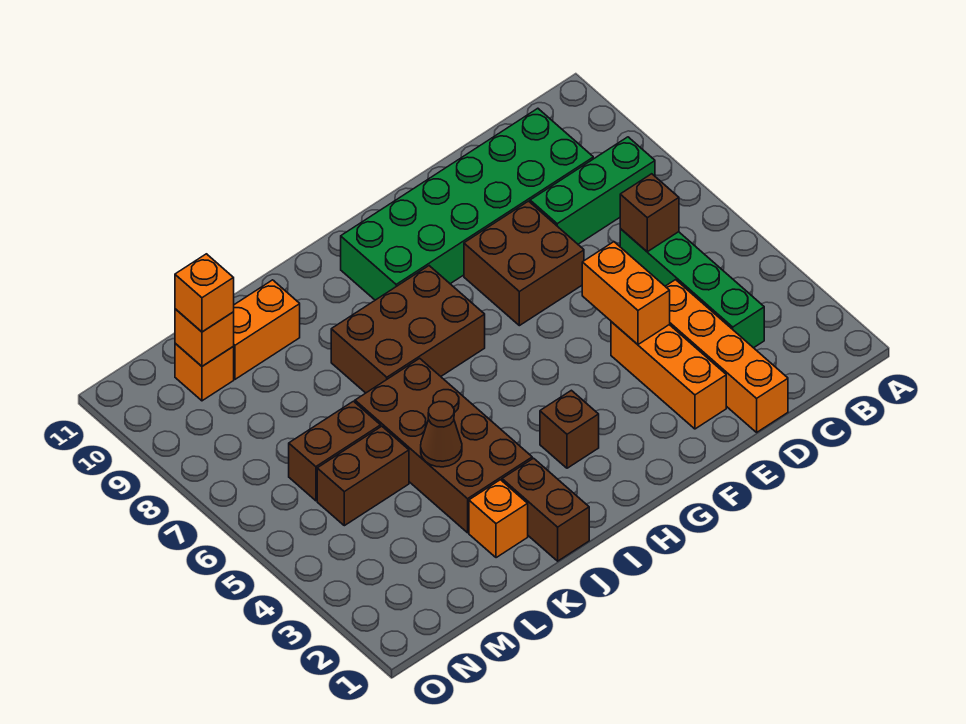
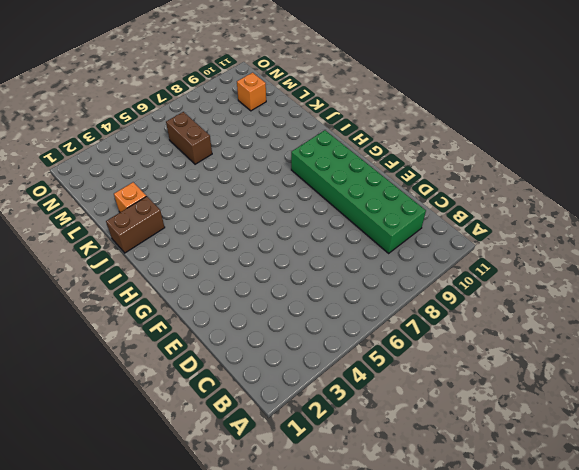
none -> green brick B8:D8 level 1
none -> green brick C3:C6 level 1
none -> orange brick D1:D4 level 1

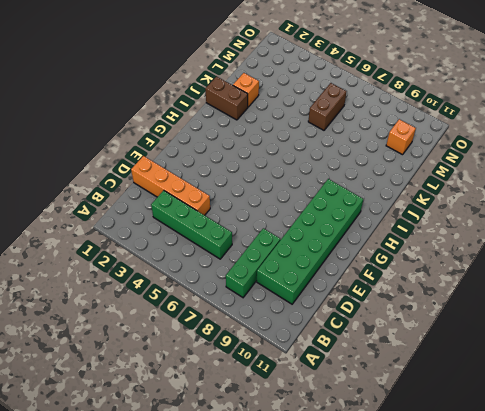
none -> orange brick E2:E4 level 1
none -> brown brick E7:F8 level 1
none -> brown brick H3 level 1

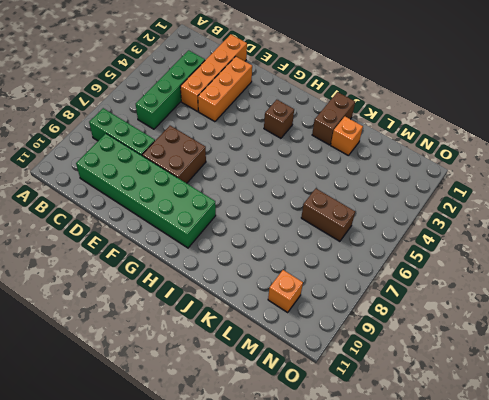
none -> brown brick H7:J8 level 1
none -> brown brick J3:K6 level 1
none -> orange brick K10:L10 level 1

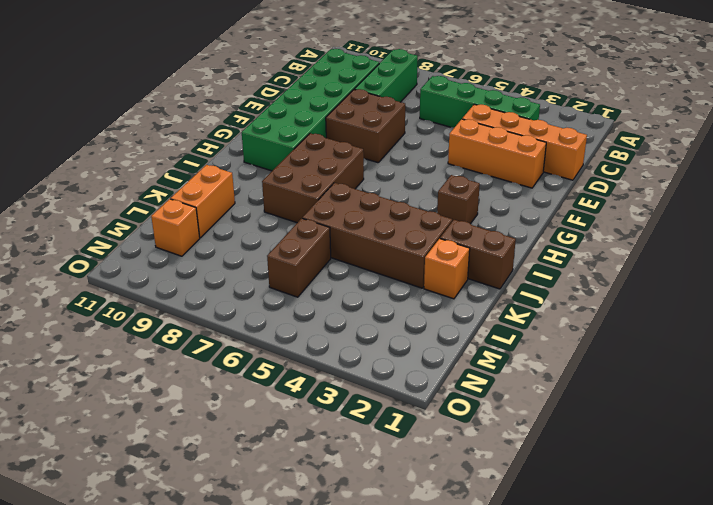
none -> brown brick L5:M5 level 1
none -> brown brick C6 level 2
none -> orange brick E4:E5 level 2

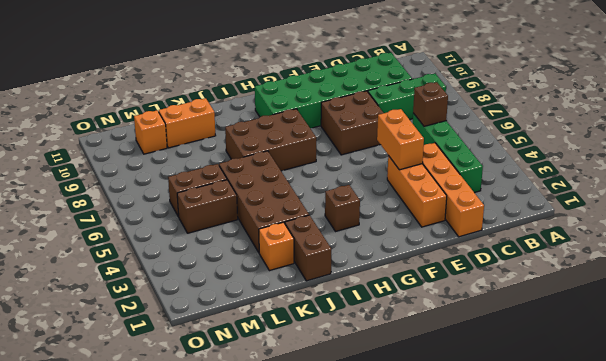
none -> brown cone K4 level 2
none -> orange brick M10 level 2
none -> orange brick M10 level 3

